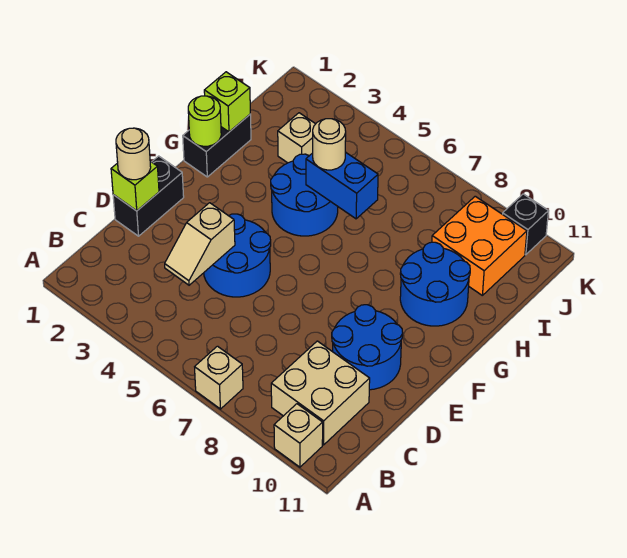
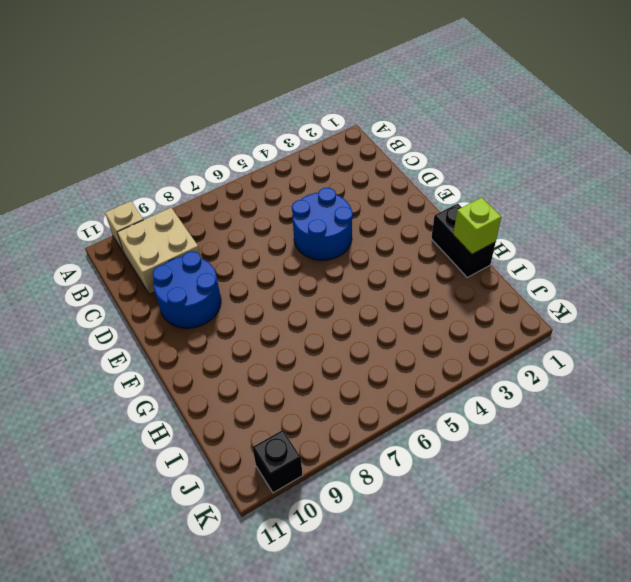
none -> tan brick A7 level 1
none -> black brick D1:E1 level 1
none -> blue round brick G4:H5 level 1

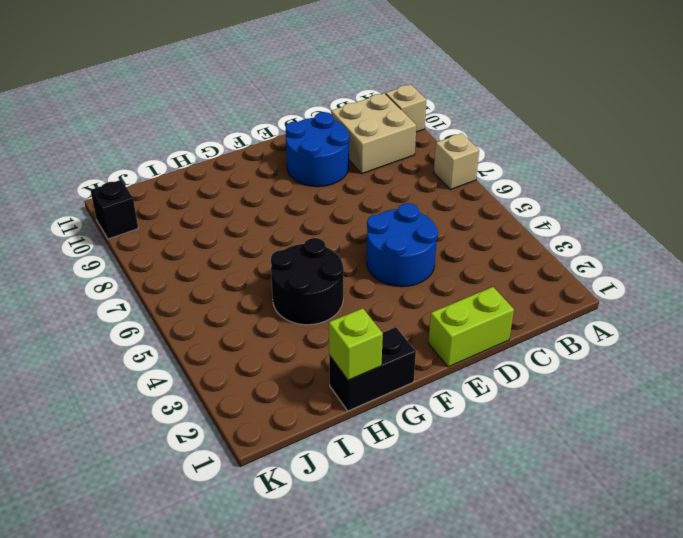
lime brick D1:E1 level 1 -> black brick D1:E1 level 1
black round brick G4:H5 level 1 -> blue round brick G4:H5 level 1
none -> blue round brick G9:H10 level 1
none -> tan brick I3 level 1
none -> orange brick I9:J10 level 1

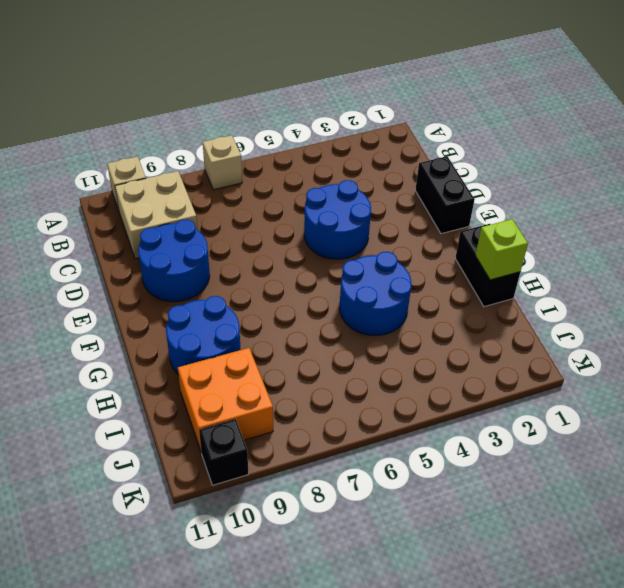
none -> tan brick I3 level 1
none -> tan slope C4:D4 level 2 top D
none -> lime brick D1 level 2

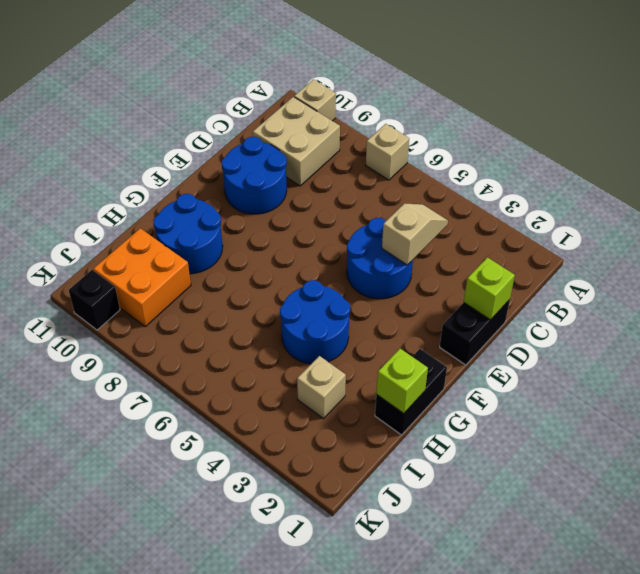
none -> lime round brick G1 level 2
none -> blue brick H5:H6 level 2
none -> tan round brick D1 level 3

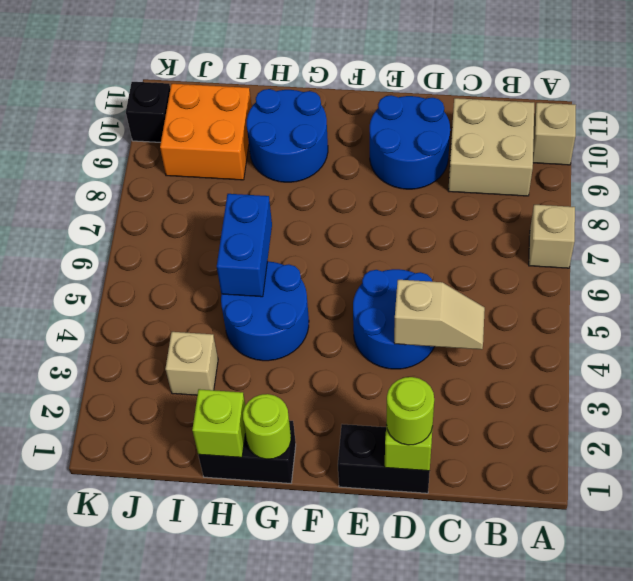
lime round brick D1 level 3 -> tan round brick D1 level 3
none -> tan round brick H5 level 3

